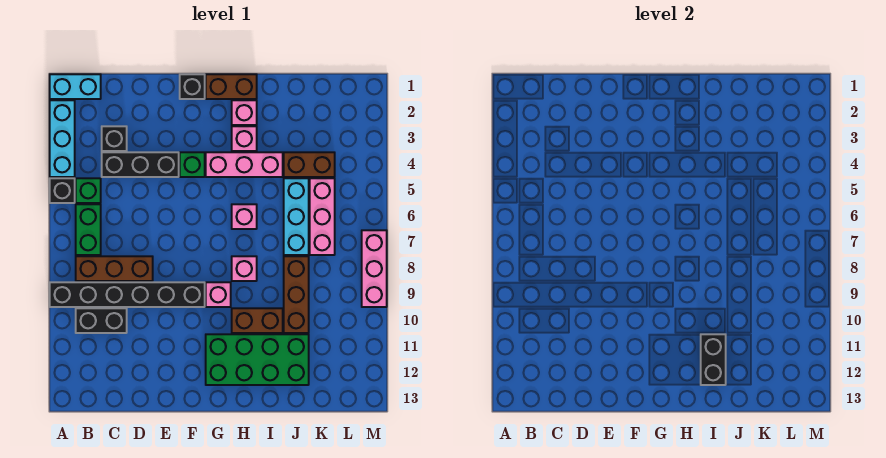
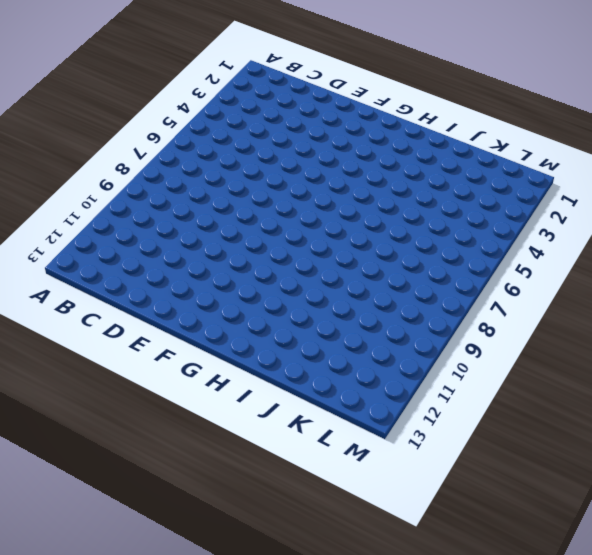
none -> cyan brick A1:B1 level 1
none -> cyan brick A2:A4 level 1
none -> black brick A5 level 1

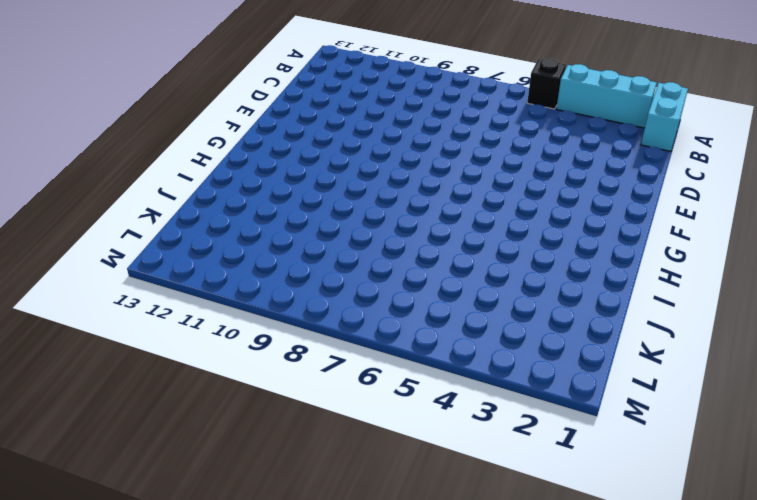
none -> black brick A9:F9 level 1
none -> green brick B5 level 1
none -> green brick B6:B7 level 1

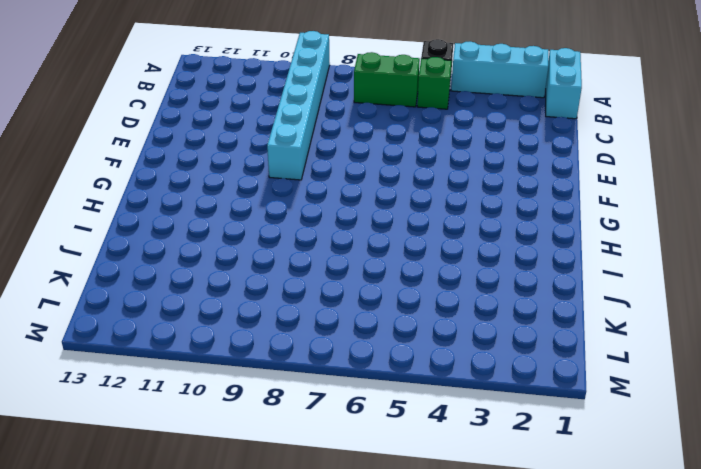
cyan brick A9:F9 level 1 -> black brick A9:F9 level 1
none -> brown brick B8:D8 level 1
none -> black brick B10:C10 level 1
none -> black brick C3 level 1

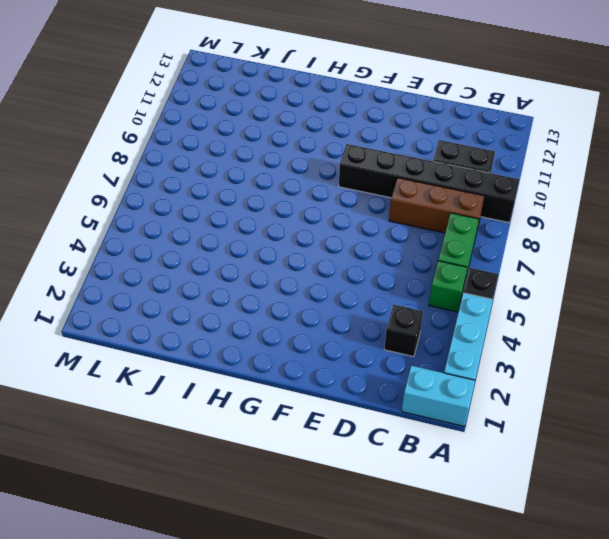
none -> black brick C4:E4 level 1
none -> black brick F1 level 1
none -> green brick F4 level 1

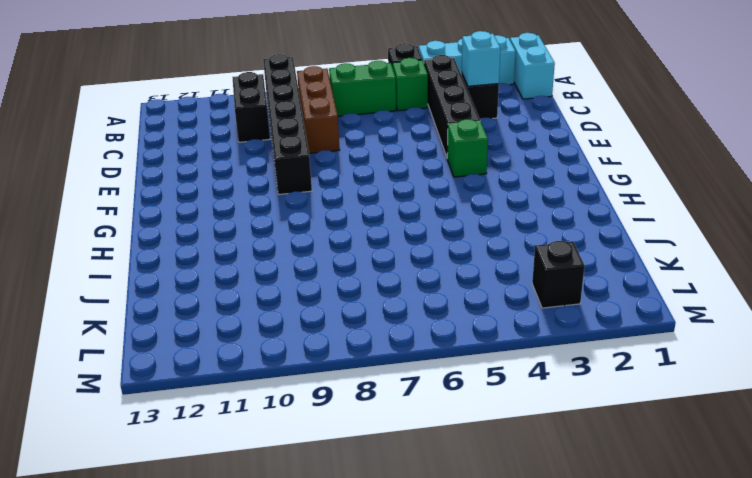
black brick B4:E4 level 1 -> black brick C4:E4 level 1
cyan brick C3 level 2 -> none
black brick L3 level 1 -> black brick F1 level 1
none -> brown brick G1:H1 level 1
none -> pink brick G4:I4 level 1
none -> pink brick G9 level 1

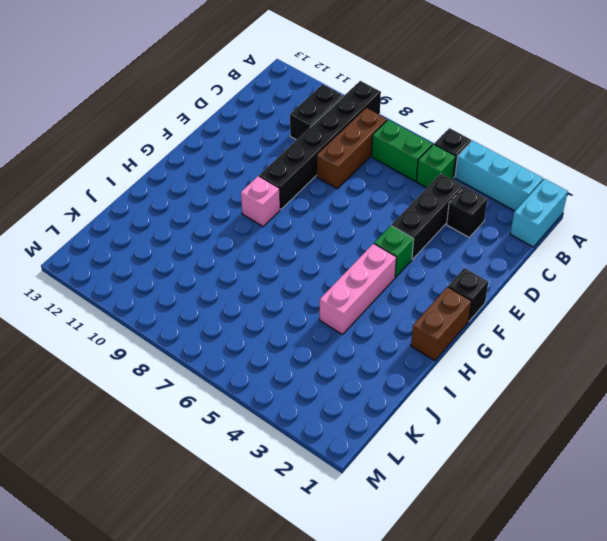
none -> green brick G11:J12 level 1
none -> pink brick H2 level 1
none -> pink brick H3 level 1

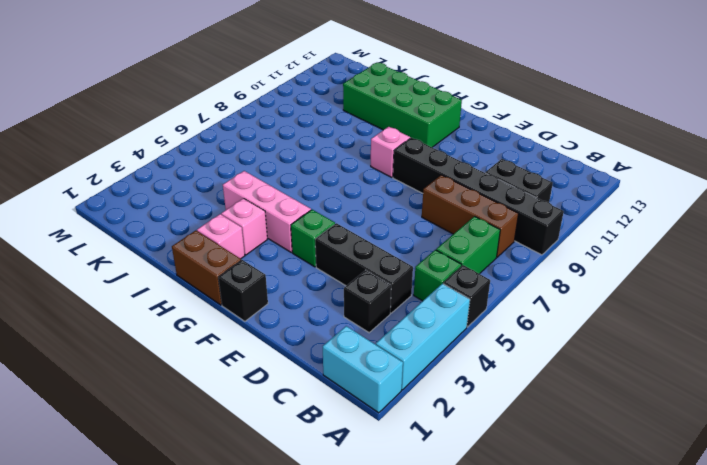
none -> pink brick H6 level 1
none -> pink brick H8 level 1
none -> brown brick H10:I10 level 1

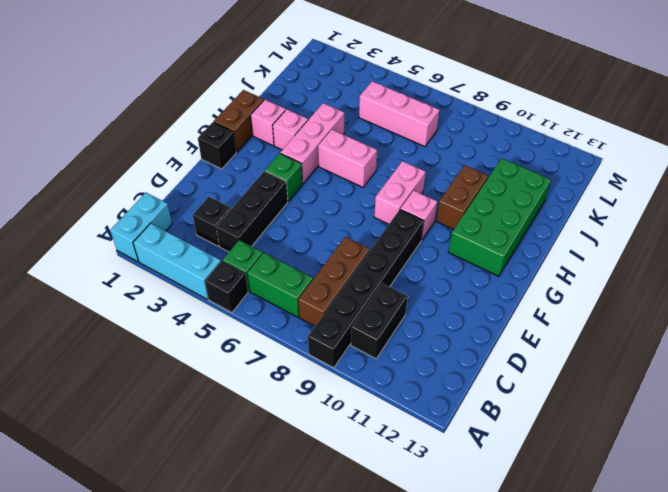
pink brick G8:H8 level 1 -> pink brick H8 level 1
pink brick H5:H6 level 1 -> pink brick H6 level 1
none -> brown brick J4:K4 level 1
none -> cyan brick J5:J7 level 1
none -> brown brick J8:J10 level 1

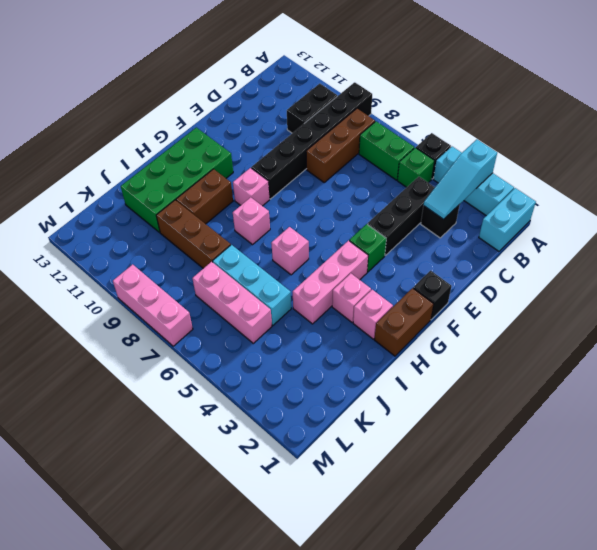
cyan slope A3:C3 level 2 top A -> none
none -> brown brick J4:K4 level 1
none -> black brick I11:I12 level 2

